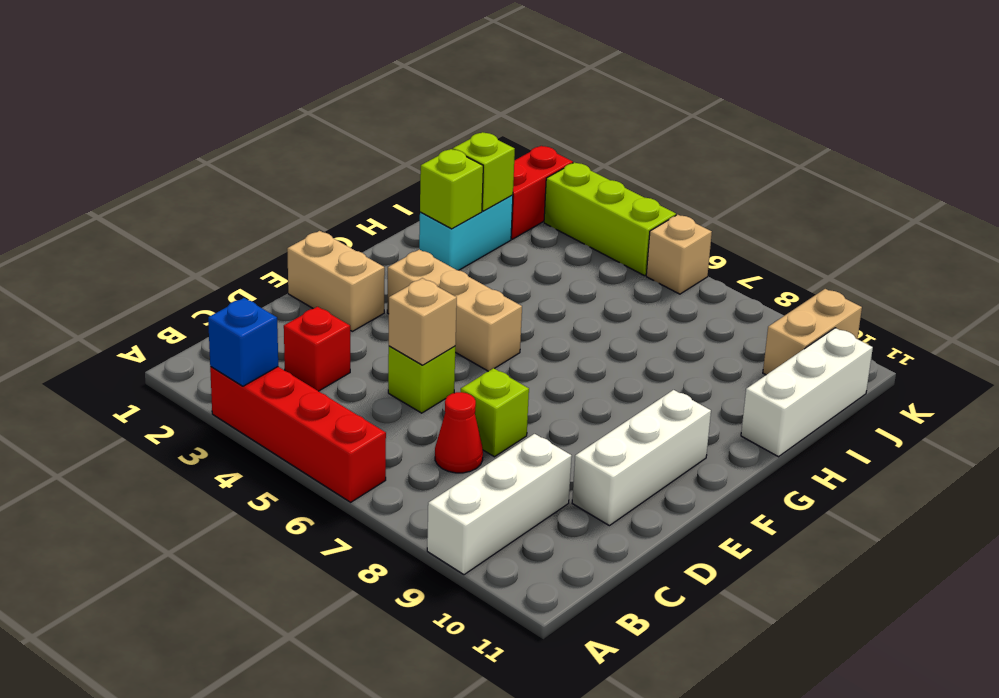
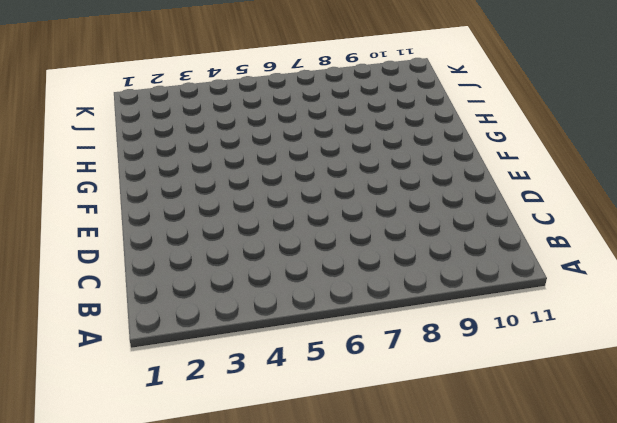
none -> red brick A3:A6 level 1
none -> white brick A9:C9 level 1
none -> red brick C3 level 1

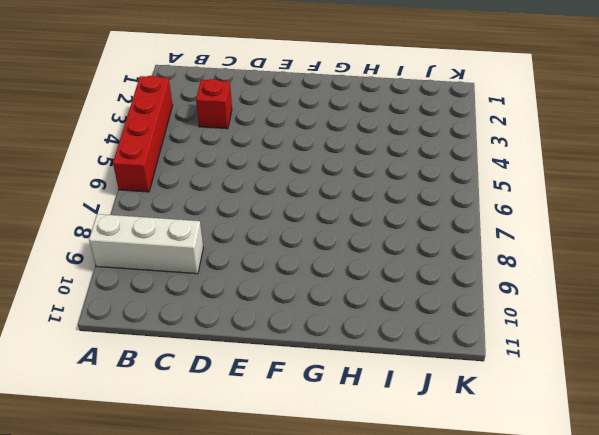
none -> red cone C7 level 1
none -> lime brick D5 level 1
none -> lime brick D7 level 1

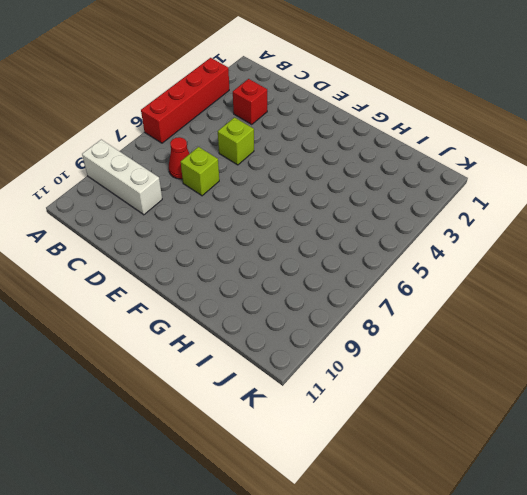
none -> white brick D10:F10 level 1
none -> tan brick E1:E2 level 1
none -> tan brick F3:F5 level 1

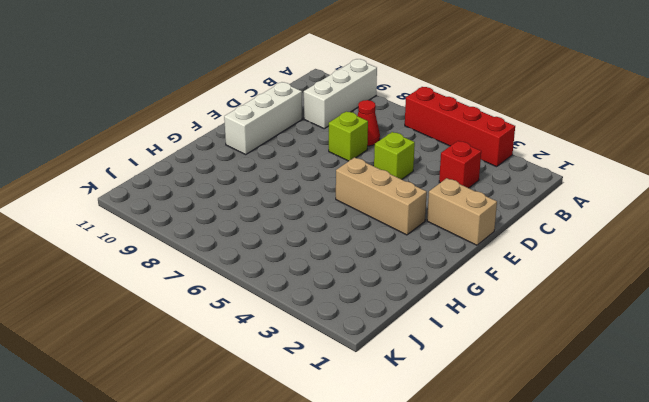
none -> cyan brick H2:I2 level 1
none -> white brick H11:J11 level 1
none -> red brick J2:K2 level 1

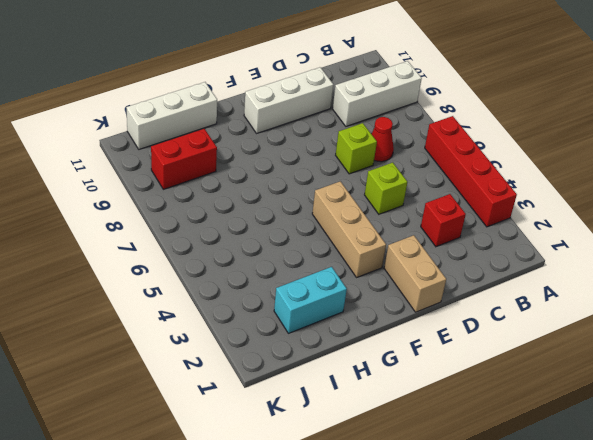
red brick I9:J9 level 1 -> red brick J2:K2 level 1
none -> tan brick J10:K10 level 1
none -> lime brick K3:K5 level 1
none -> tan brick K6 level 1

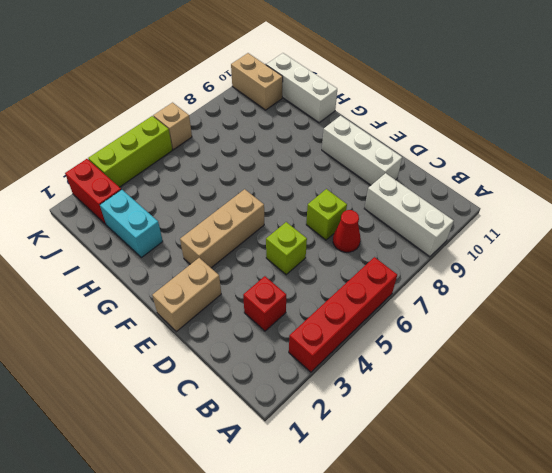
none -> blue brick A3 level 2
none -> tan brick D5 level 2
none -> lime brick H2 level 2

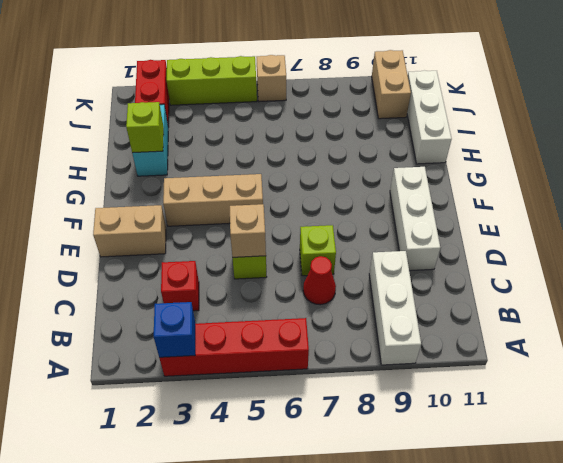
none -> lime brick I2 level 2

